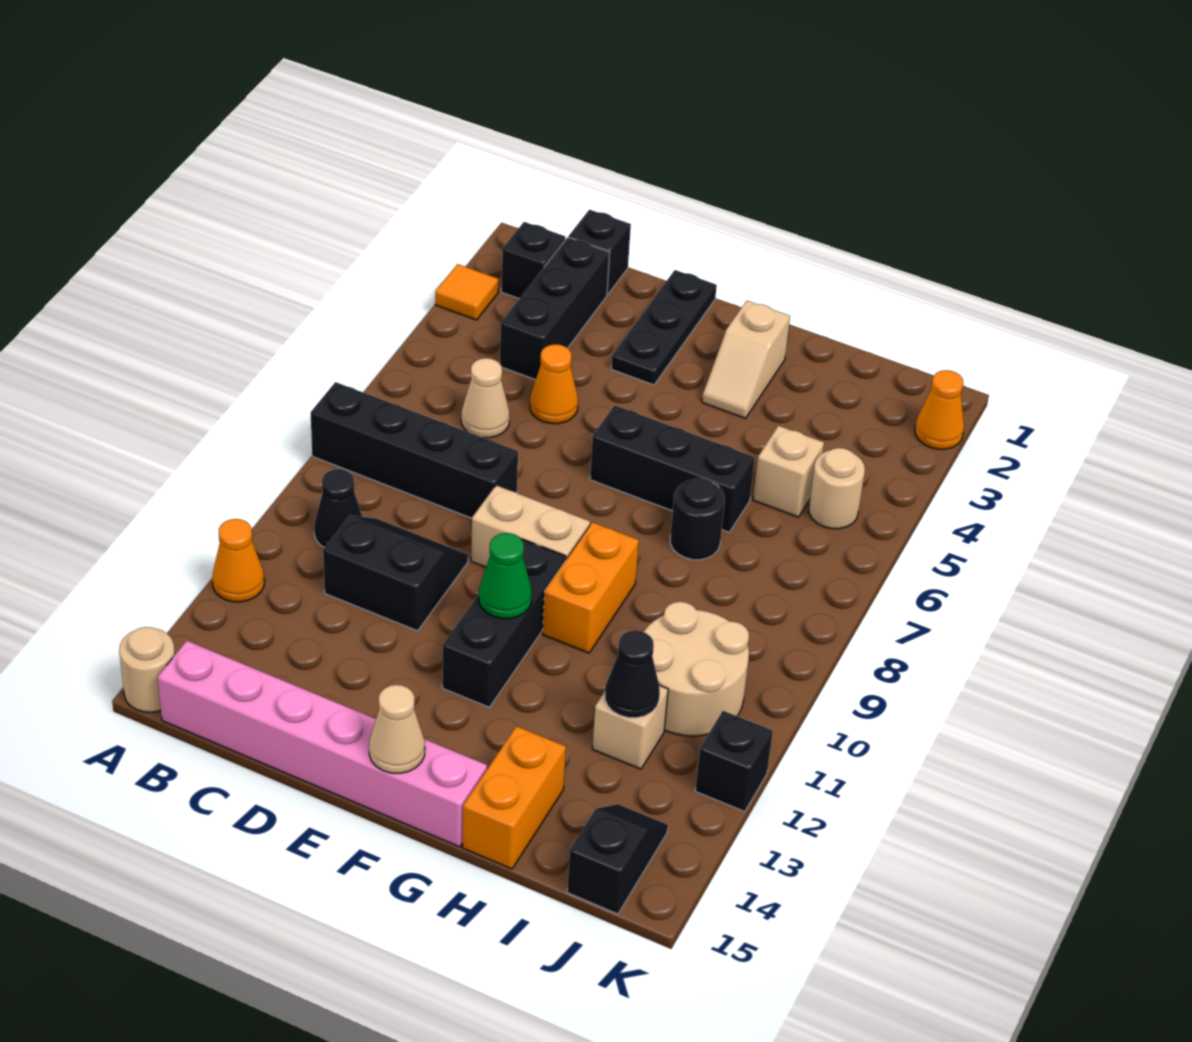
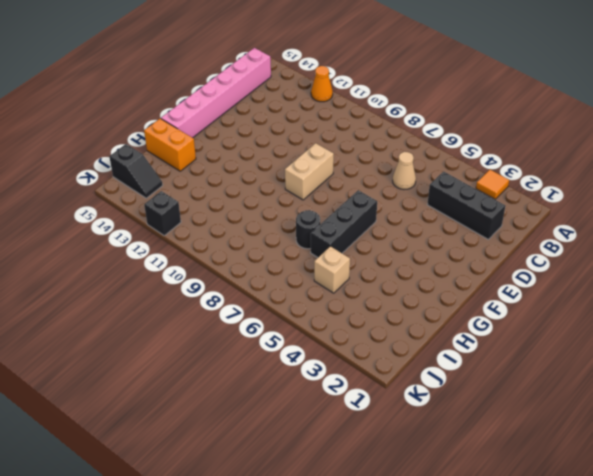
none -> black brick A8:D8 level 1
none -> tan round brick A15 level 1
none -> black brick B2 level 1
none -> black cone B10 level 1

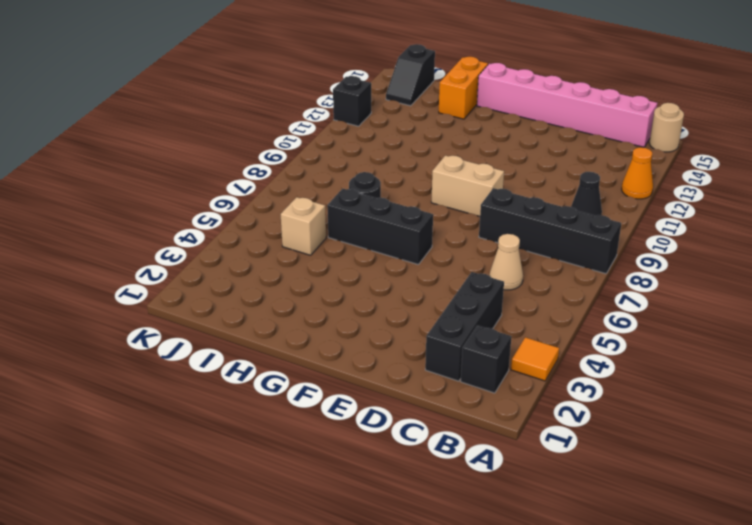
none -> black brick C1 level 1
none -> black slope C10:D11 level 1 top 11
none -> orange cone D5 level 1
none -> black plate E1:E3 level 1

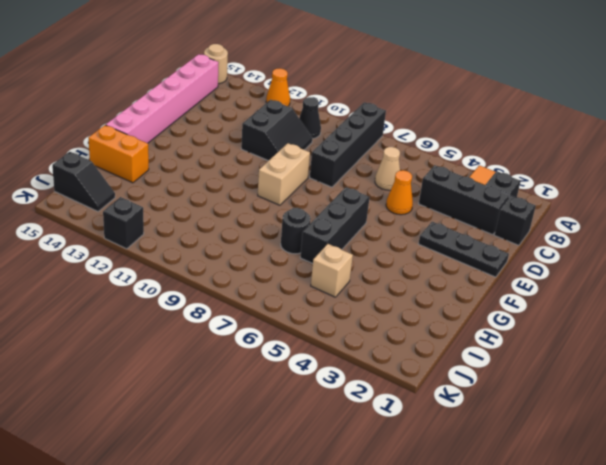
none -> black brick F10:F12 level 1
none -> tan slope G2:G3 level 1 top 2
none -> orange brick G9:G10 level 1
none -> tan round brick I10:J11 level 1

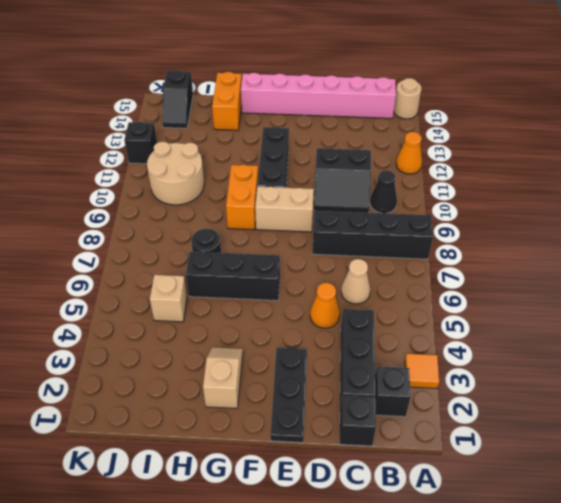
none -> tan brick I12 level 1
none -> tan round brick J5 level 1
none -> orange cone K2 level 1
none -> green cone F11 level 2

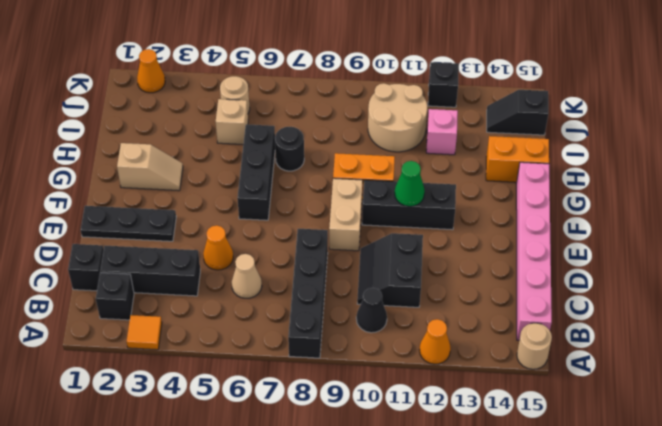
pink brick I12 level 1 -> tan brick I12 level 1
none -> tan cone F15 level 2
none -> black cone I12 level 2

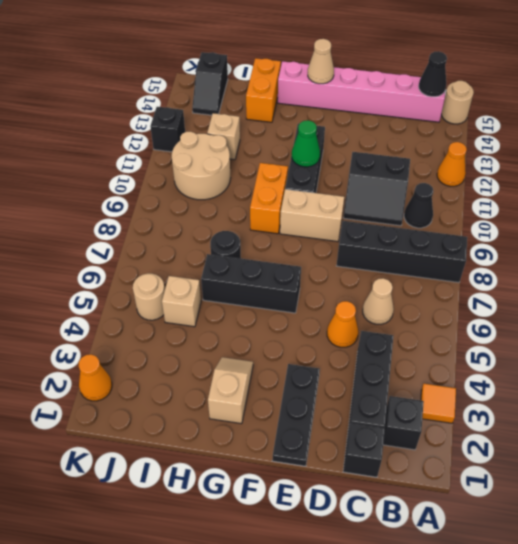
black cone B15 level 2 -> black cone I12 level 2

